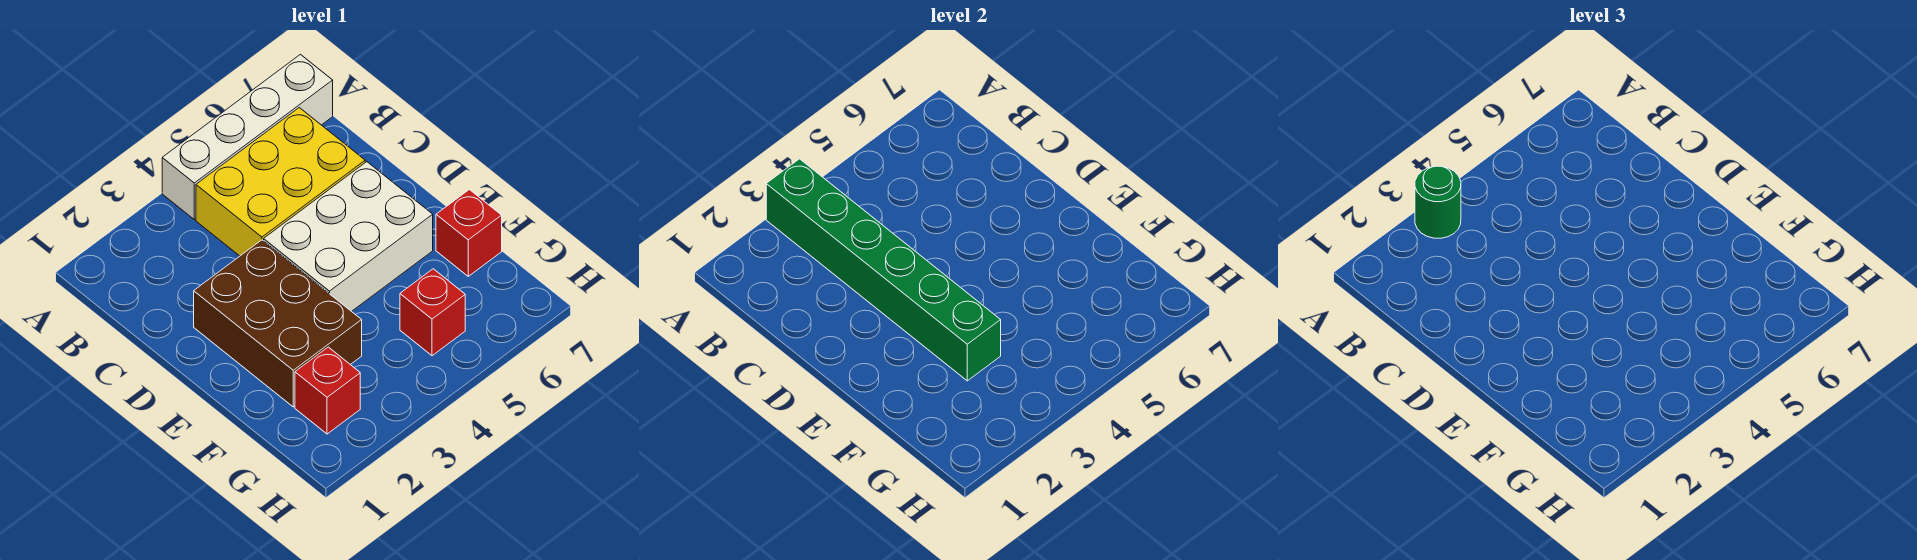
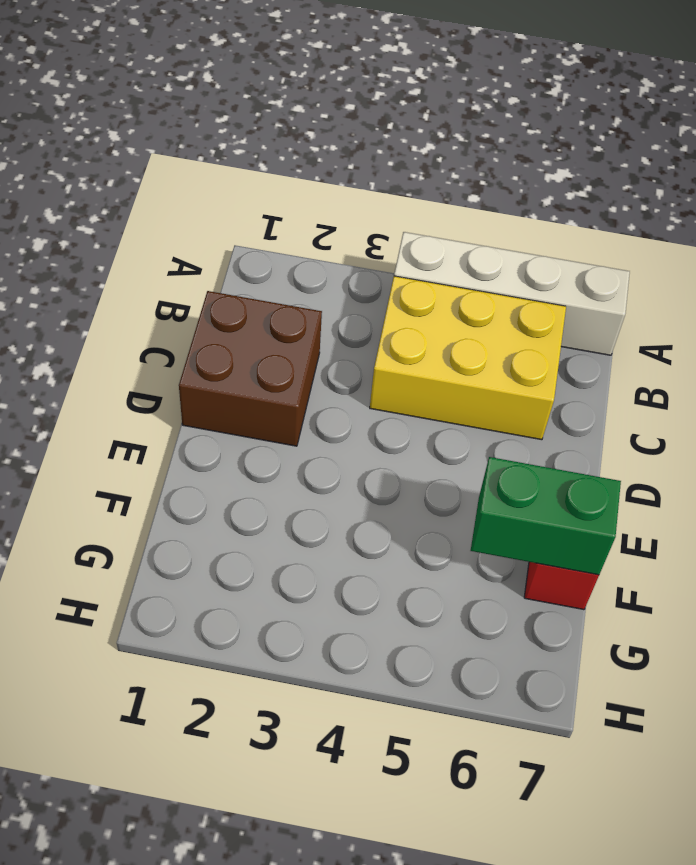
brown brick C1:D2 level 1 -> brown brick D2:F3 level 1
green brick F6:F7 level 2 -> none
none -> white brick D4:E6 level 1
none -> red brick G2 level 1

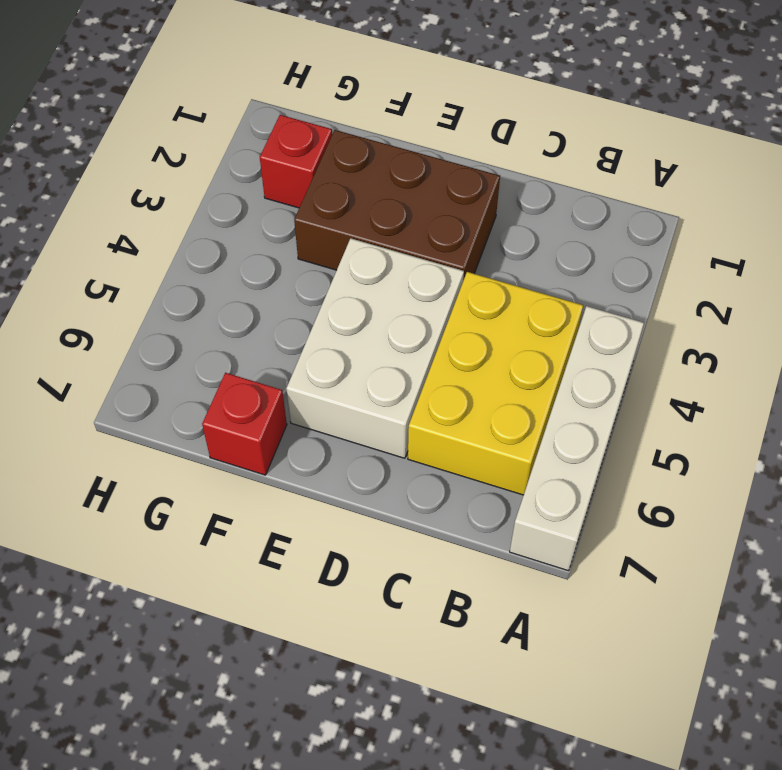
none -> red brick G5 level 1
none -> green brick A3:F3 level 2

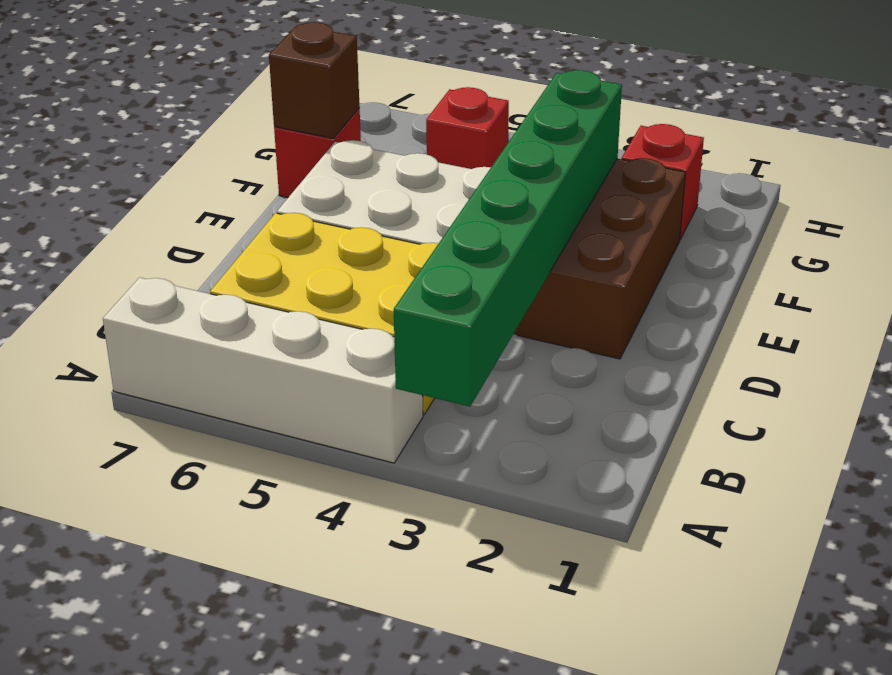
brown brick F7 level 2 -> none
none -> green round brick A3 level 3

